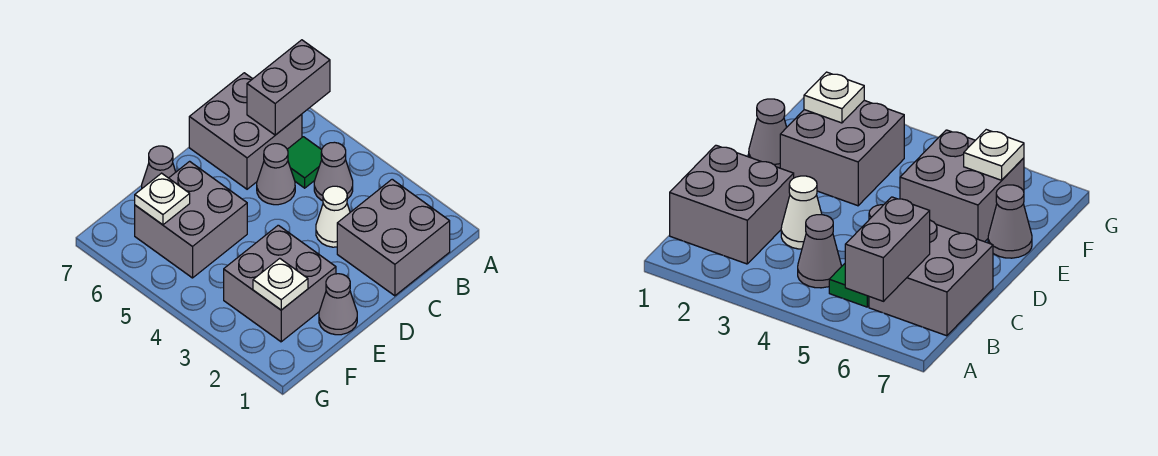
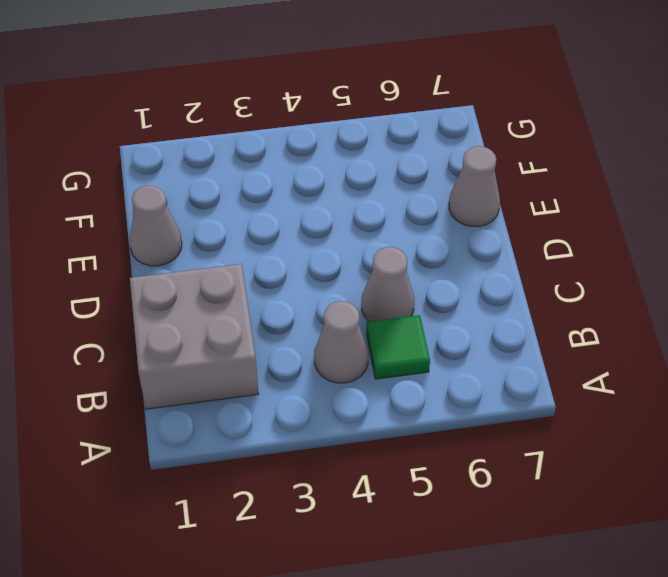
none -> grey brick B6:C7 level 1
none -> white cone C3 level 1
none -> grey brick E2:F3 level 1

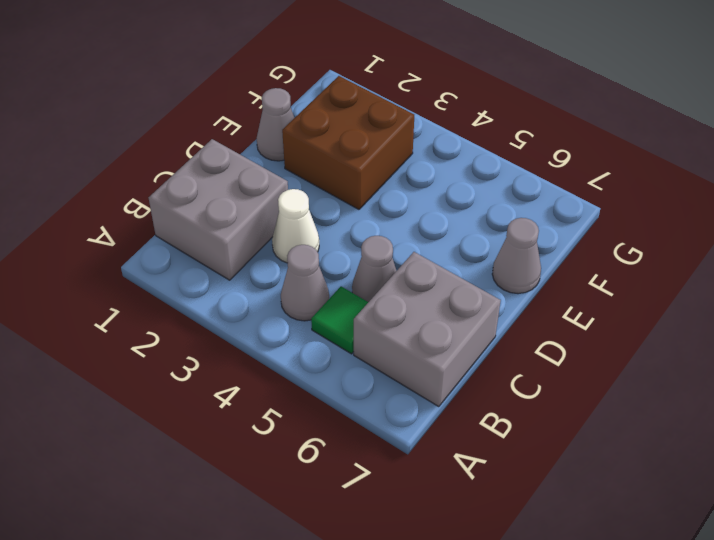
brown brick E2:F3 level 1 -> grey brick E2:F3 level 1
none -> grey brick E5:F6 level 1
none -> grey brick A6:B6 level 2
none -> white plate F2 level 2

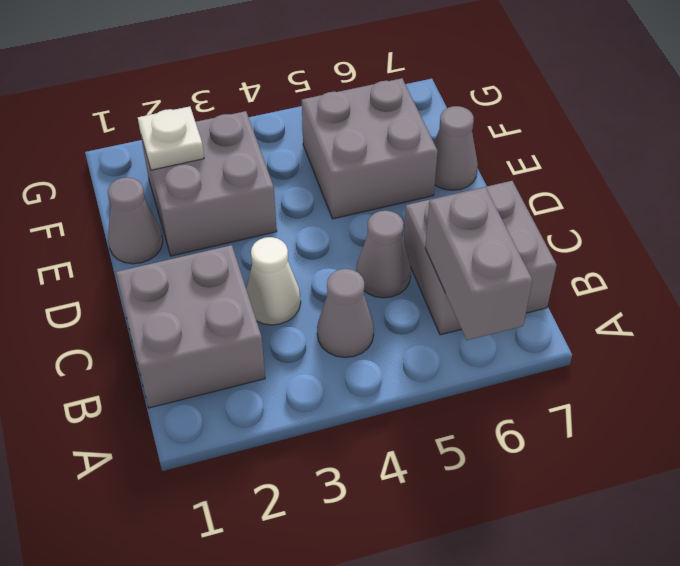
none -> green tile B5 level 1
none -> white plate F6 level 2

